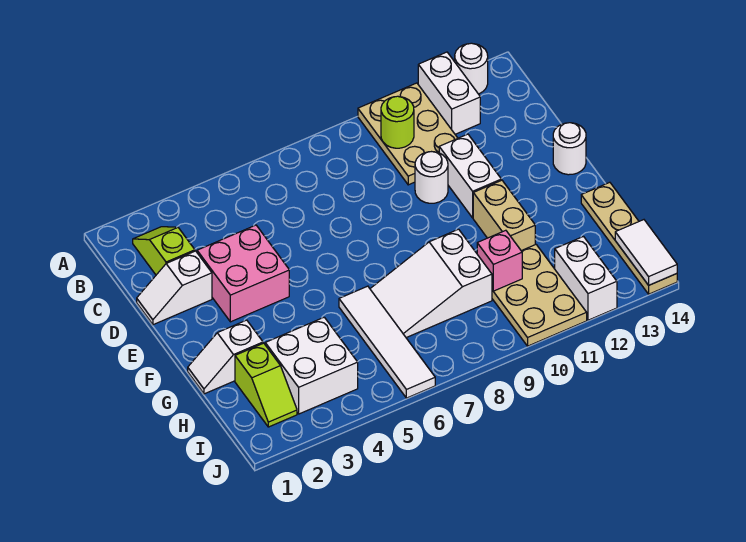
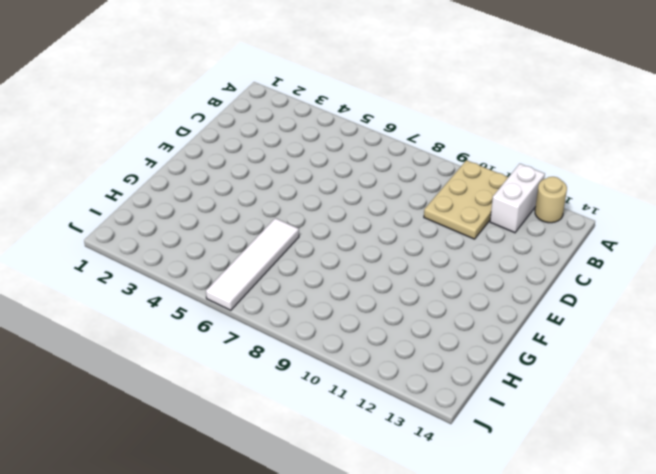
tan round brick A13 level 1 -> white round brick A13 level 1
none -> lime slope B2:C2 level 1 top C
none -> white slope D1:D2 level 1 top 2
none -> pink brick D3:E4 level 1

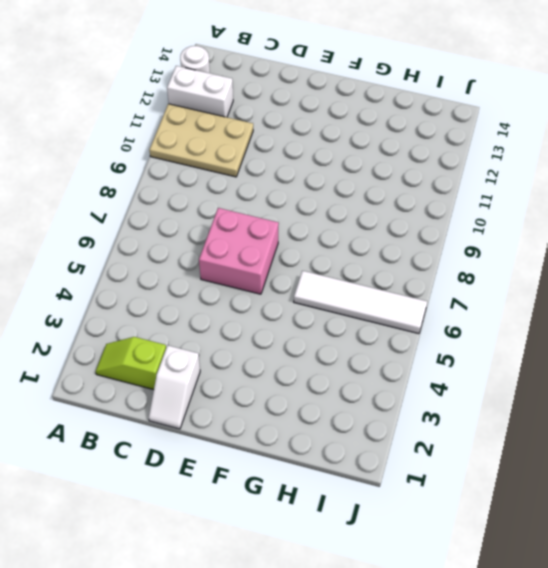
pink brick D6:E7 level 1 -> pink brick D3:E4 level 1
none -> white round brick D10 level 1
none -> white brick D11:E11 level 1
none -> white round brick E14 level 1

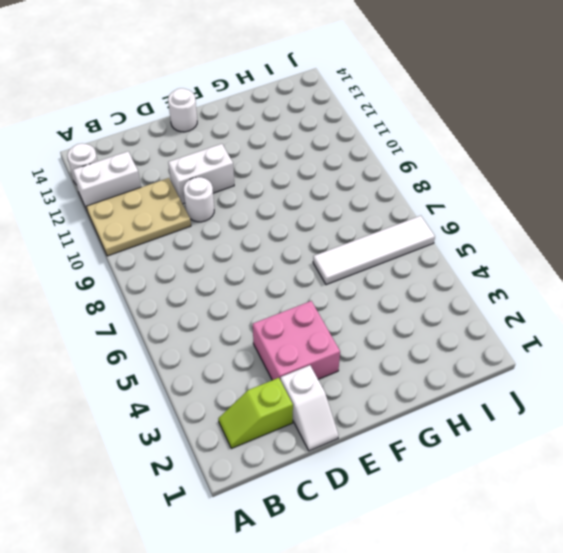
none -> tan brick F11:G11 level 1
none -> white slope G1:G2 level 1 top 2
none -> white slope G7:H9 level 1 top 9

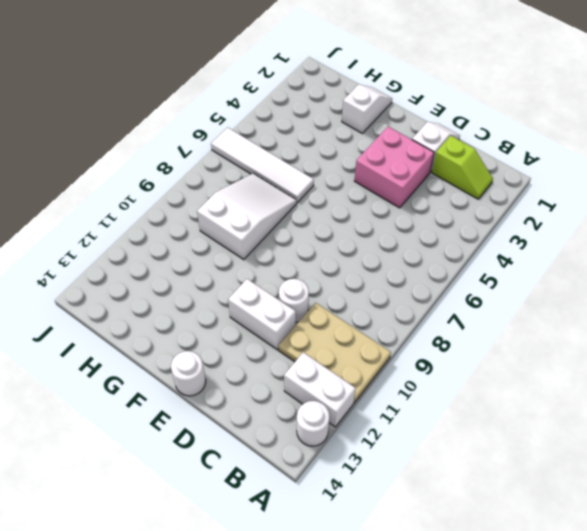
none -> tan brick F11:G11 level 1
none -> tan plate G14:J14 level 1
none -> lime slope H2:I2 level 1 top H

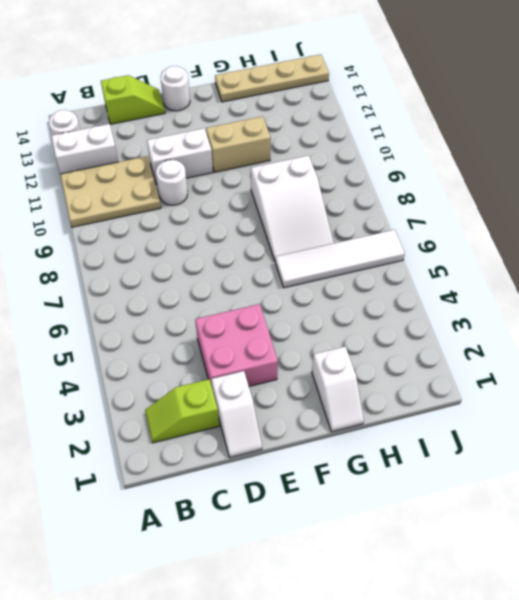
lime slope C14:D14 level 1 top C -> lime slope H2:I2 level 1 top H
none -> white brick H3:I4 level 1
none -> tan plate H10:J11 level 1
none -> white brick I12:J12 level 1

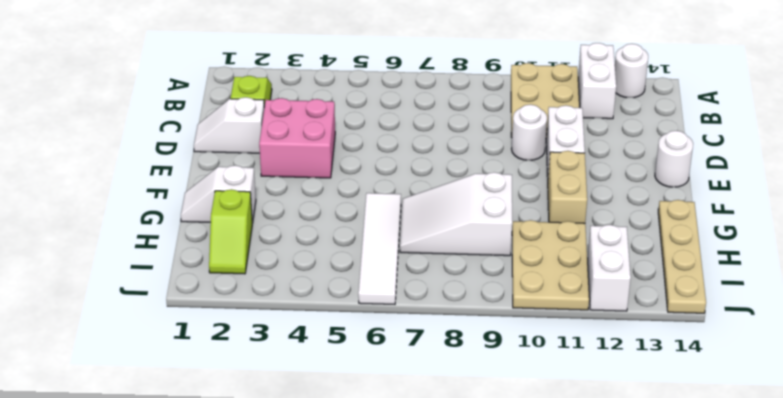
none -> white brick H3:I4 level 1
none -> lime round brick B10 level 2
none -> pink brick H10 level 2

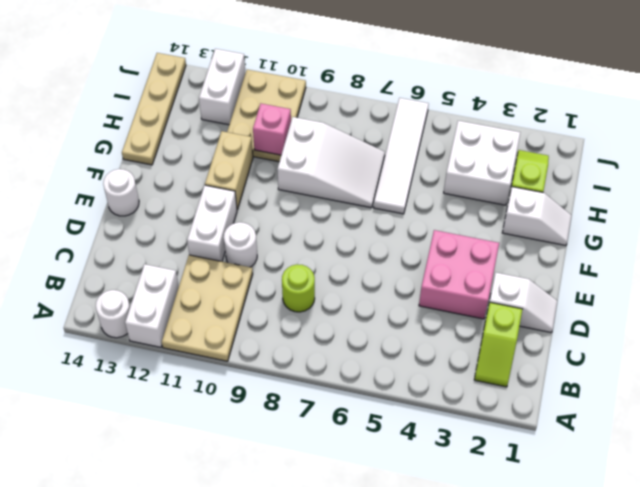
lime round brick C8 level 1 -> lime round brick B10 level 2
none -> white tile I14:J14 level 2

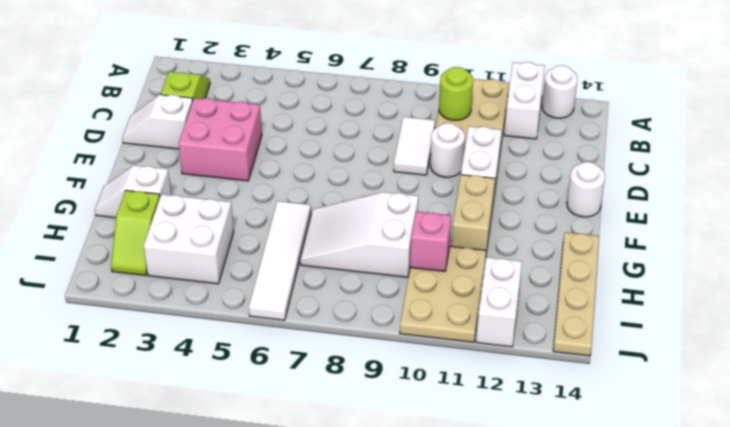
white tile C9:D9 level 1 -> white tile I14:J14 level 2

